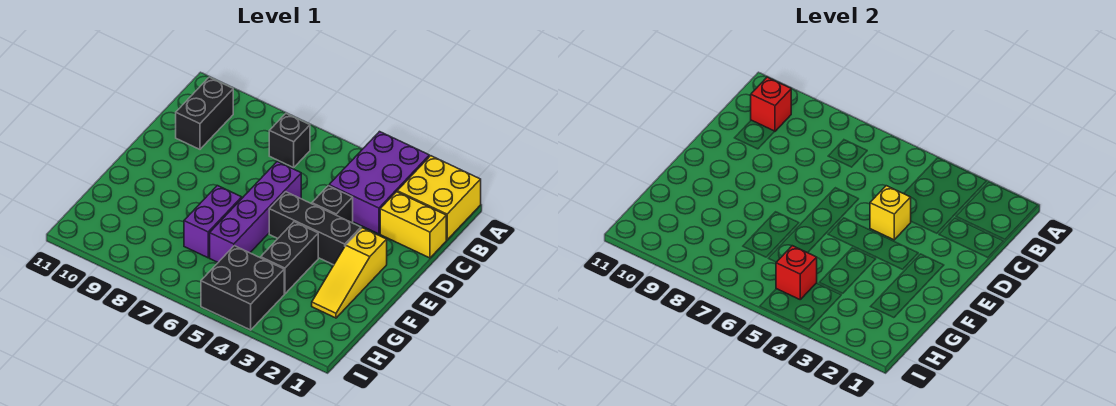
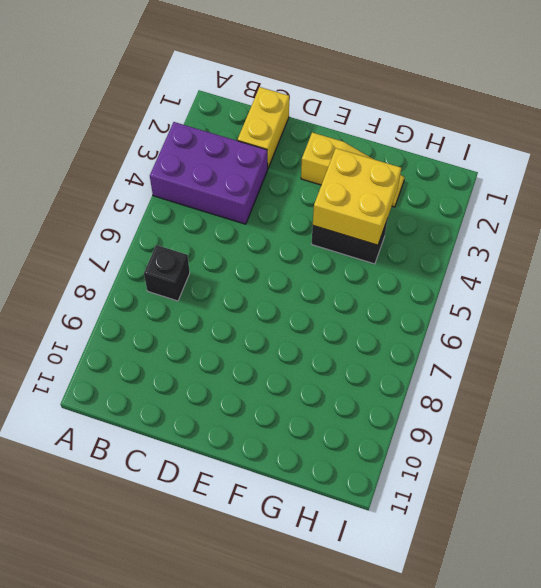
yellow brick F3:G4 level 2 -> yellow brick A1:B2 level 1
none -> black brick B10:C10 level 1
none -> black brick D4 level 1
none -> purple brick D6:G6 level 1

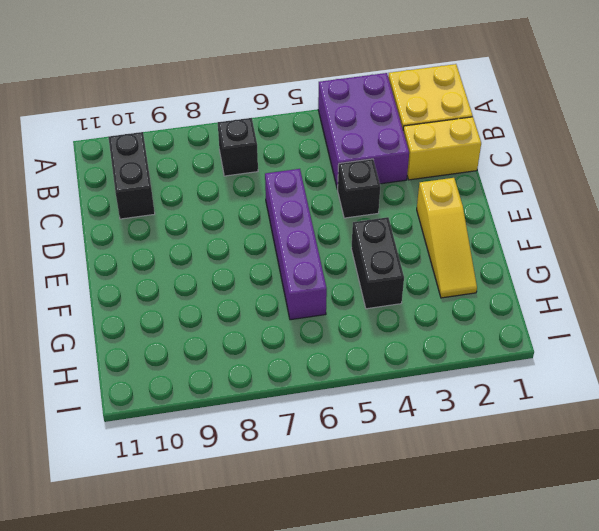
none -> black brick E3:E5 level 1
none -> purple brick F7:G7 level 1
none -> black brick H4:I5 level 1

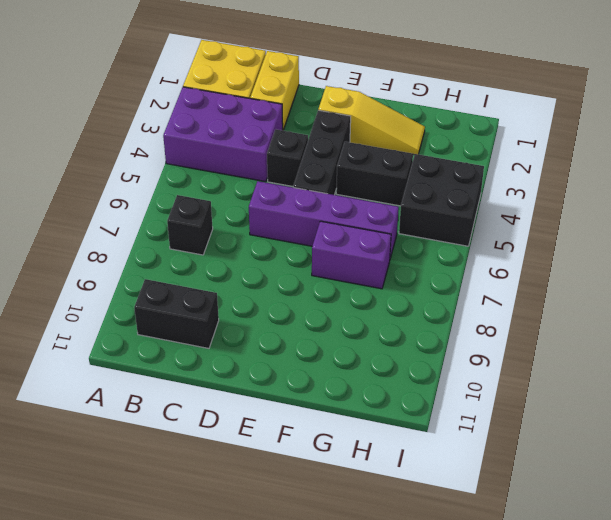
none -> red brick B10 level 2
none -> yellow brick D4 level 2
none -> red brick H5 level 2

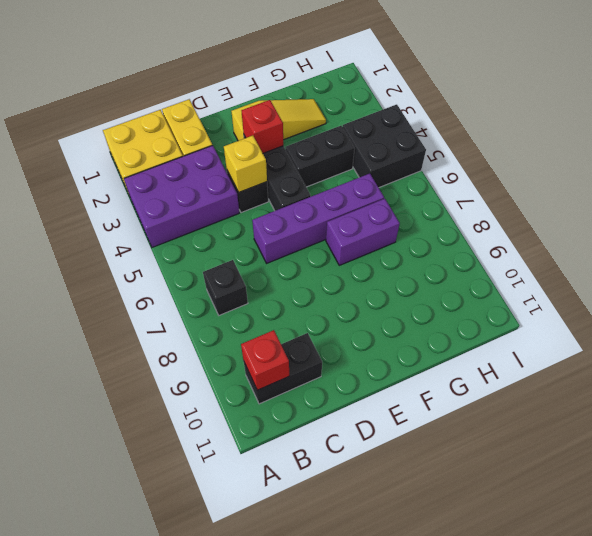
red brick E3 level 2 -> red brick H5 level 2

